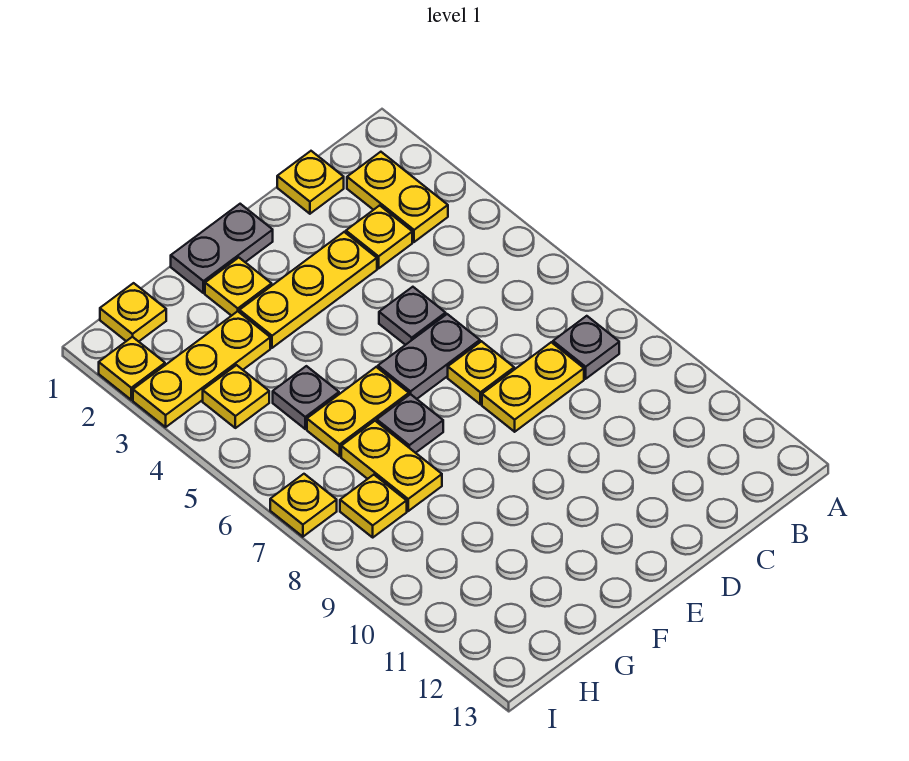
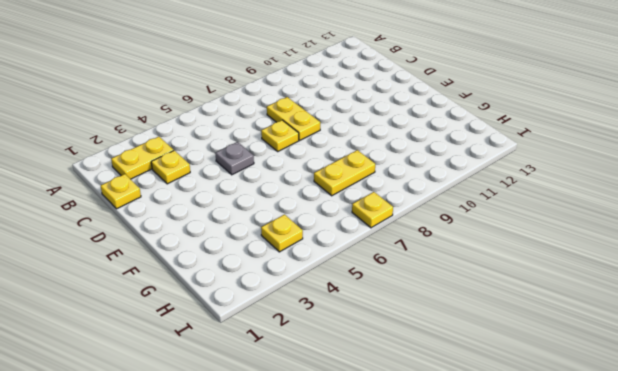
none -> grey plate B8 level 1
none -> yellow plate D3:F3 level 1
none -> grey plate D6:E6 level 1

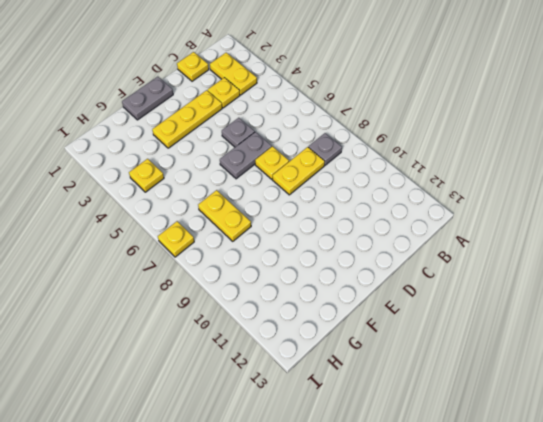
none -> yellow plate F2 level 1
none -> yellow plate F6:G6 level 1
none -> grey plate F7 level 1

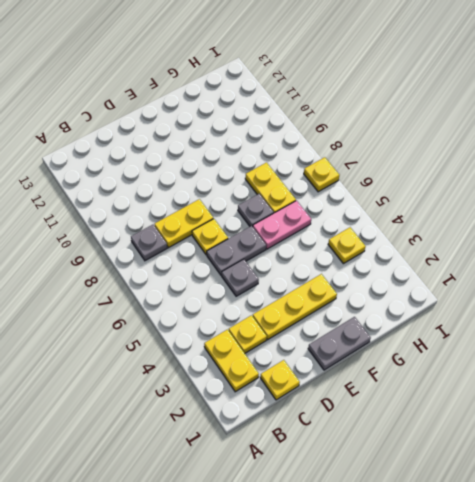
pink plate F6:G6 level 1 -> yellow plate F6:G6 level 1
none -> yellow plate F2 level 1
none -> yellow plate G3:I3 level 1
none -> grey plate G5 level 1

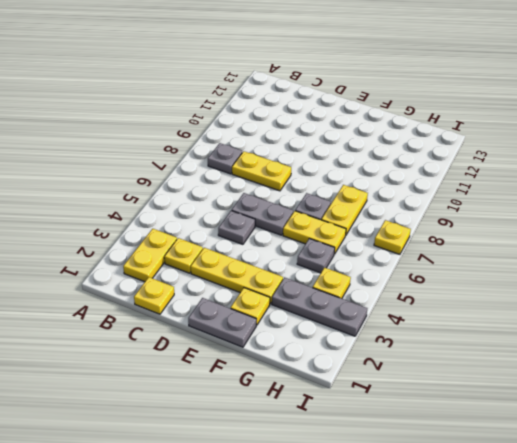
grey plate G3:I3 level 1 -> yellow plate G3:I3 level 1
none -> yellow plate D7 level 1
none -> yellow plate H1 level 1
none -> yellow plate H8 level 1

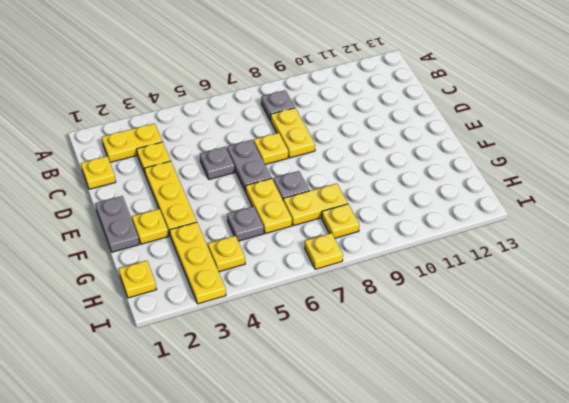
none -> yellow plate I2 level 1

